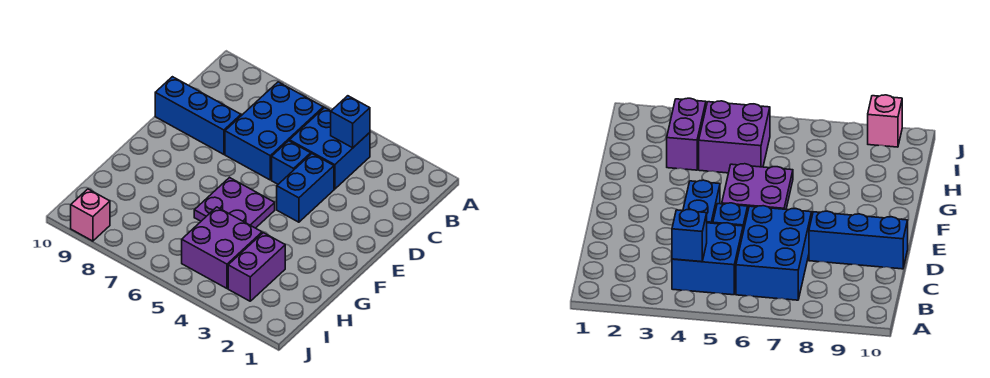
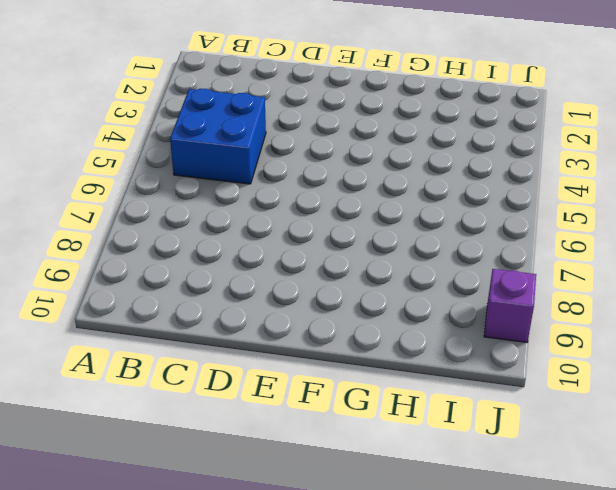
purple brick J9 level 1 -> pink brick J9 level 1
none -> blue brick B6:D7 level 1
none -> blue brick D4:E4 level 1

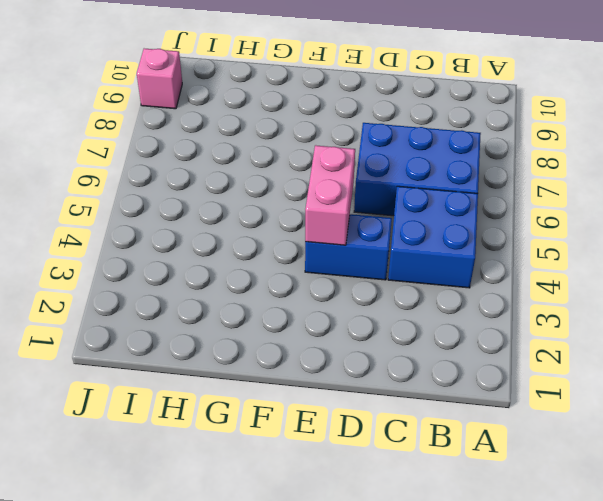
pink brick E4:E5 level 2 -> none
none -> blue brick D5 level 1
none -> blue brick D8:D10 level 1

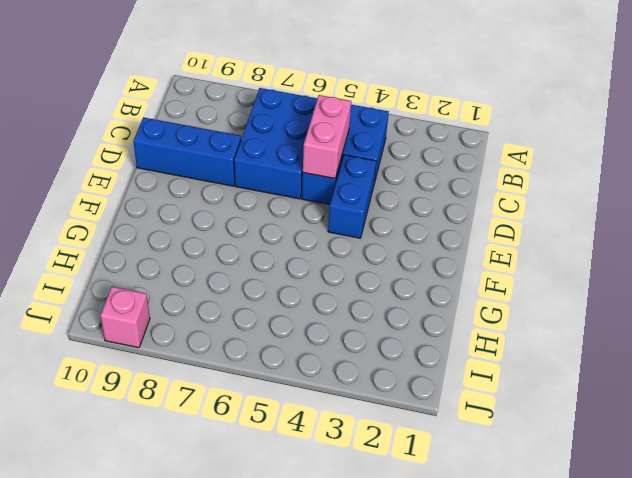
pink brick C5:D5 level 2 -> none
none -> purple plate F5:G6 level 1
none -> purple brick H3:I3 level 1

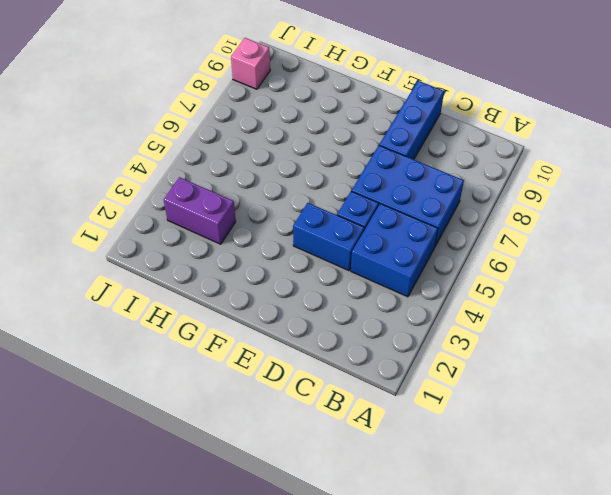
none -> purple plate F5:G6 level 1
none -> purple brick H4:I5 level 1

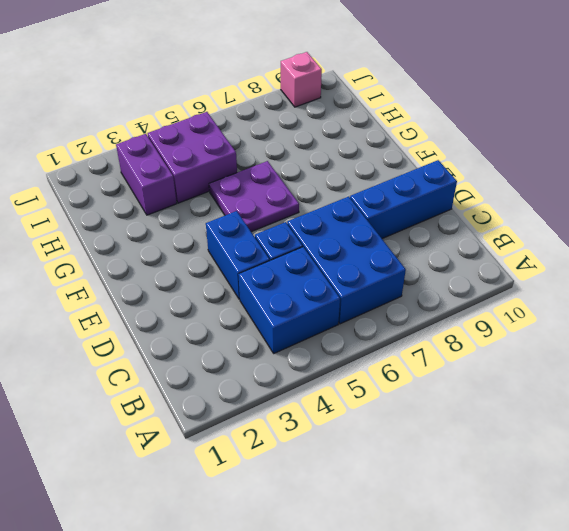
none -> blue brick B4 level 2

